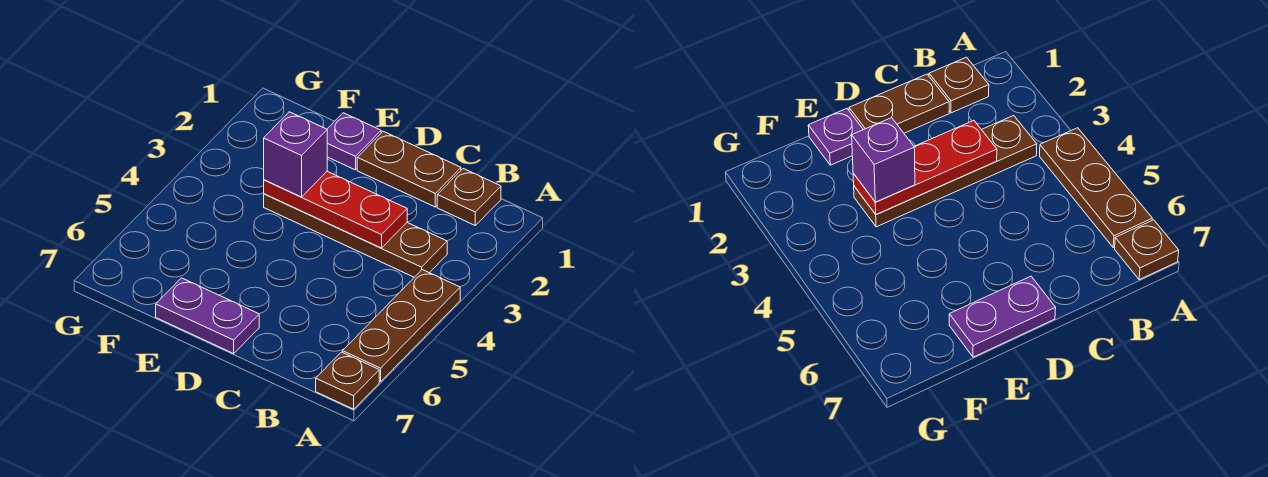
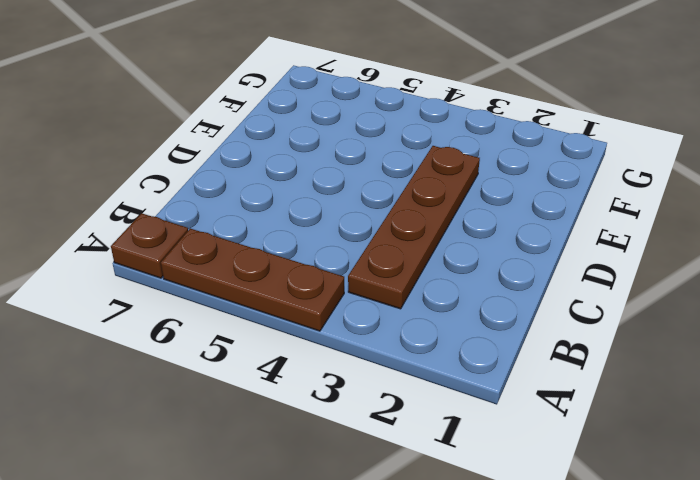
none -> brown plate B1 level 1
none -> brown plate C1:D1 level 1

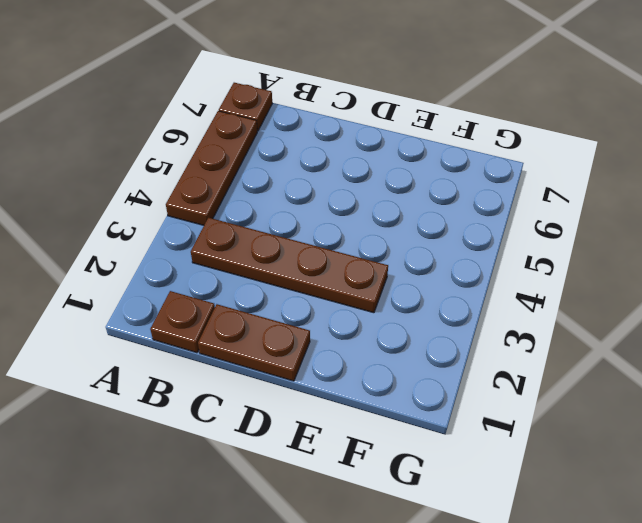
none -> purple plate D7:E7 level 1
none -> purple plate E1 level 1

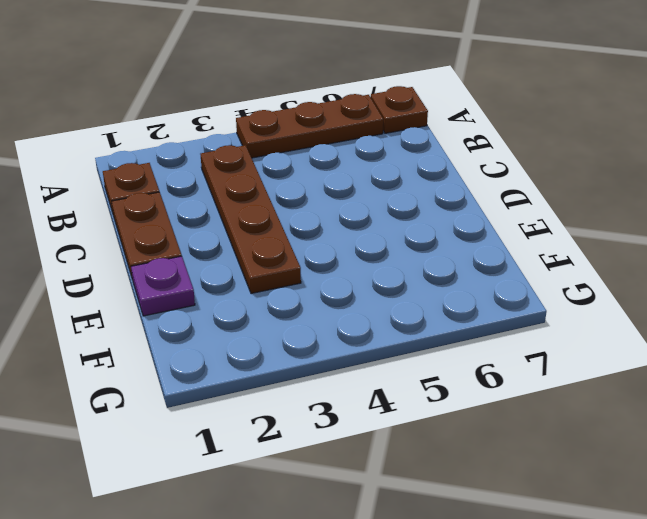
none -> purple plate D7:E7 level 1
none -> red plate C3:E3 level 2

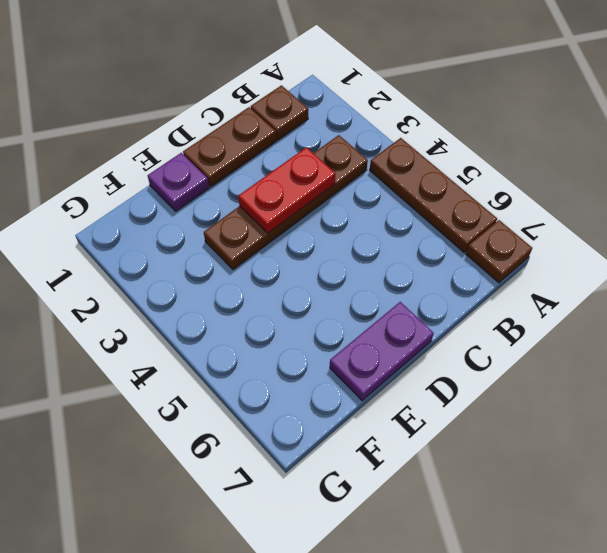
red plate C3:D3 level 2 -> red plate C3:E3 level 2
none -> purple brick E3 level 3

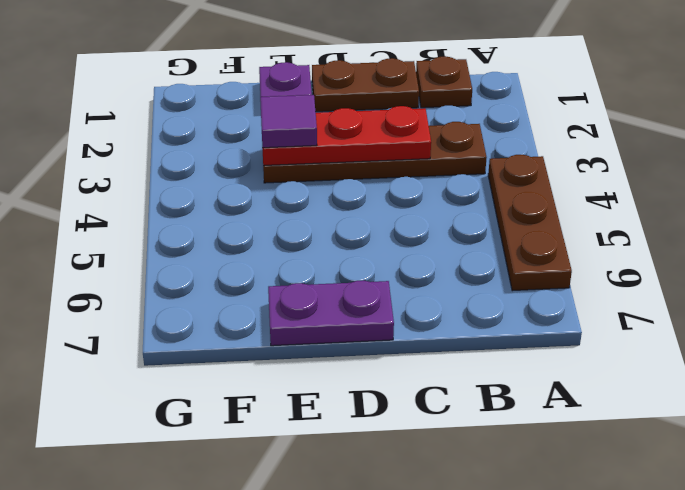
purple tile E3 level 3 -> purple brick E3 level 3
none -> brown plate A7 level 1

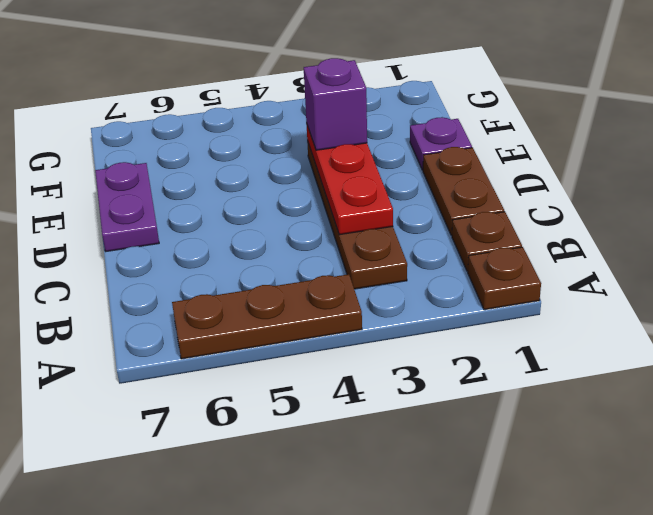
brown plate A1 level 1 -> brown plate A7 level 1

